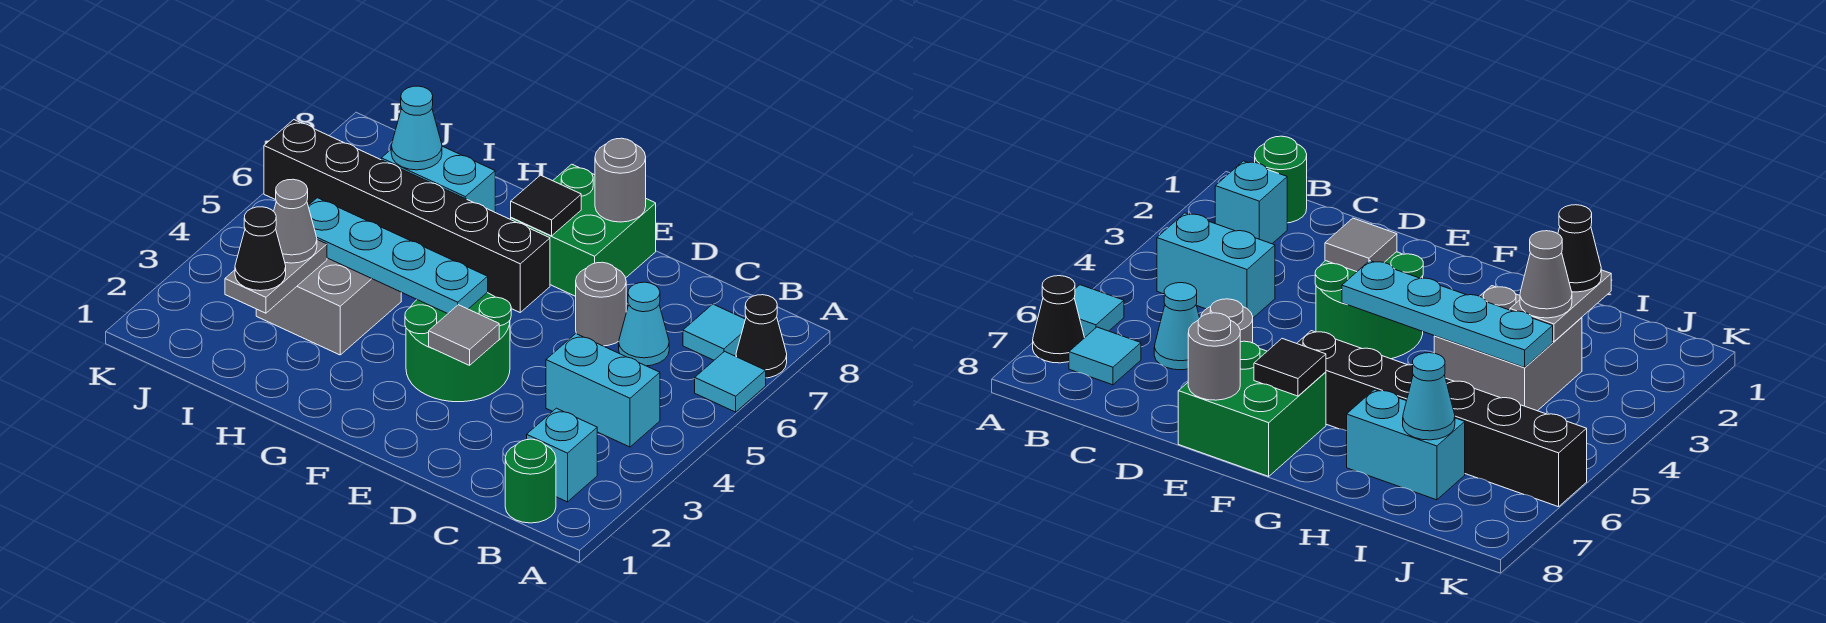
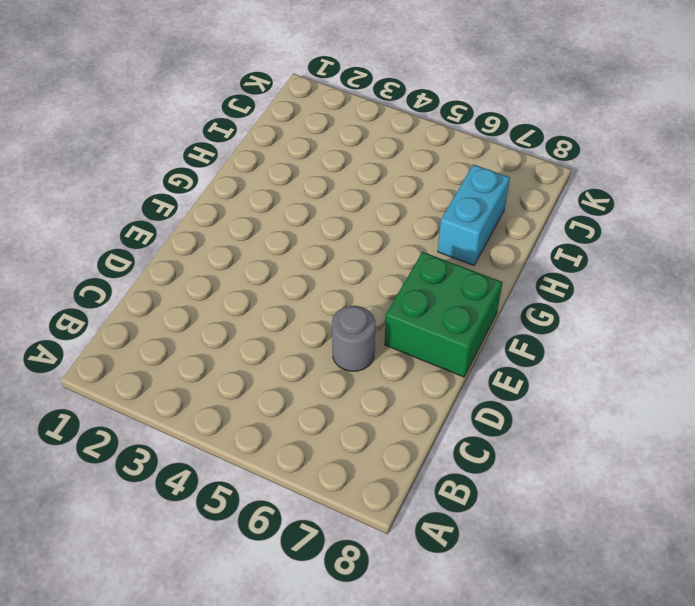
none -> cyan tile A6 level 1
none -> black cone A7 level 1
none -> green round brick B1 level 1

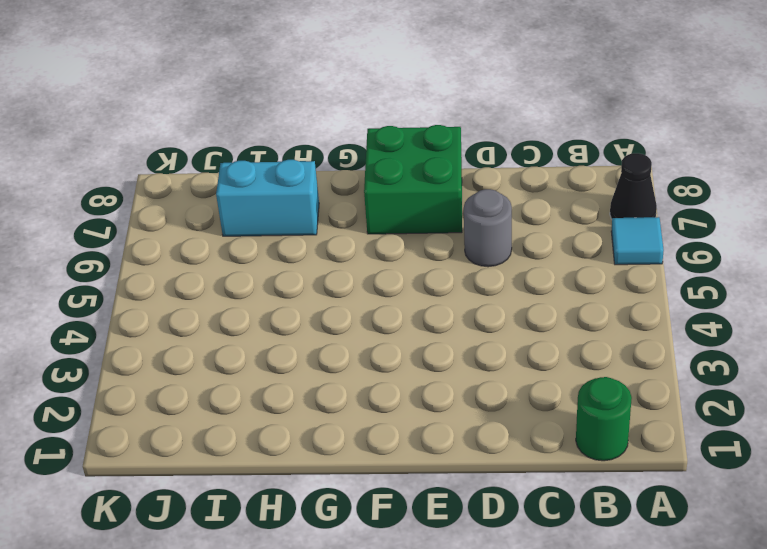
none -> cyan brick B2 level 1
none -> cyan brick B4:C4 level 1
none -> cyan tile B7 level 1

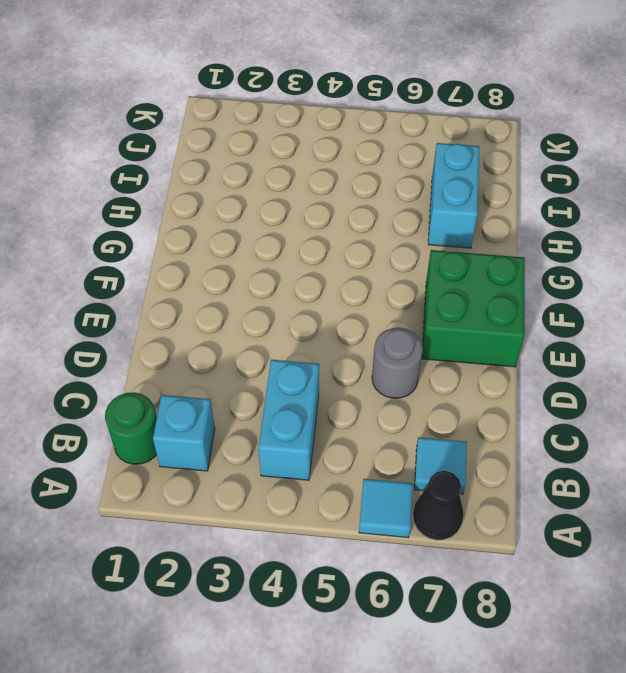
none -> cyan cone C6 level 1
none -> green round brick E3:F4 level 1
none -> black brick F6:K6 level 1

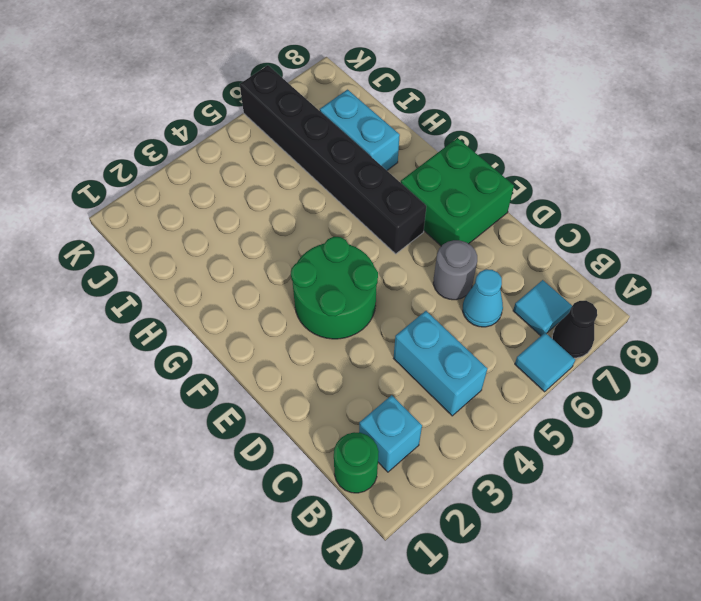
none -> grey brick H3:I4 level 1
none -> grey tile E3 level 2
none -> grey round brick E8 level 2

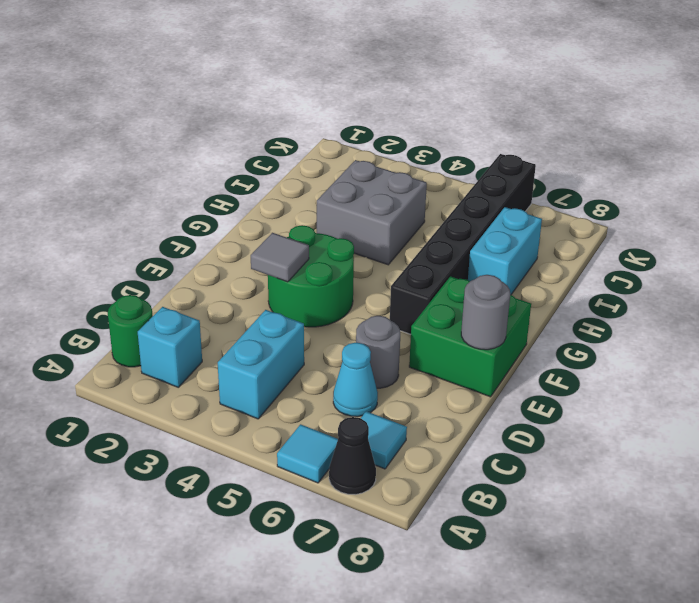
none -> cyan plate F4:I4 level 2
none -> black tile F7 level 2
none -> grey plate I2:I3 level 2

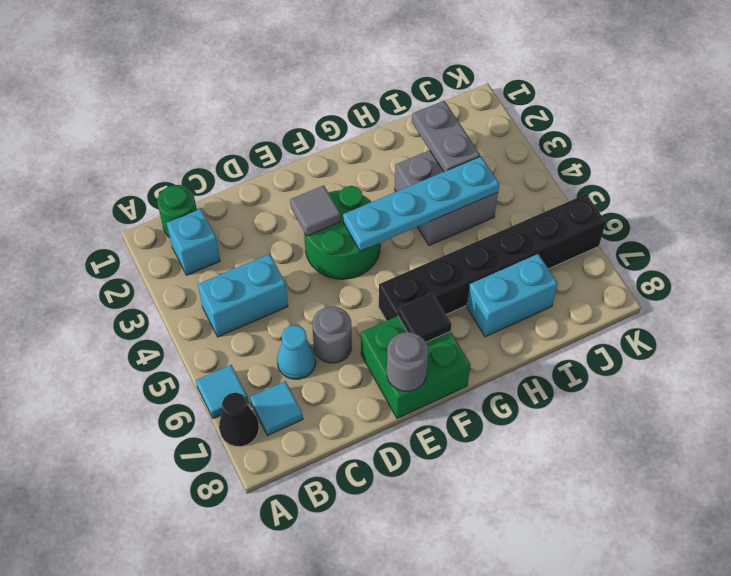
none -> cyan cone I7 level 2
none -> black cone I2 level 3
none -> grey cone I3 level 3

